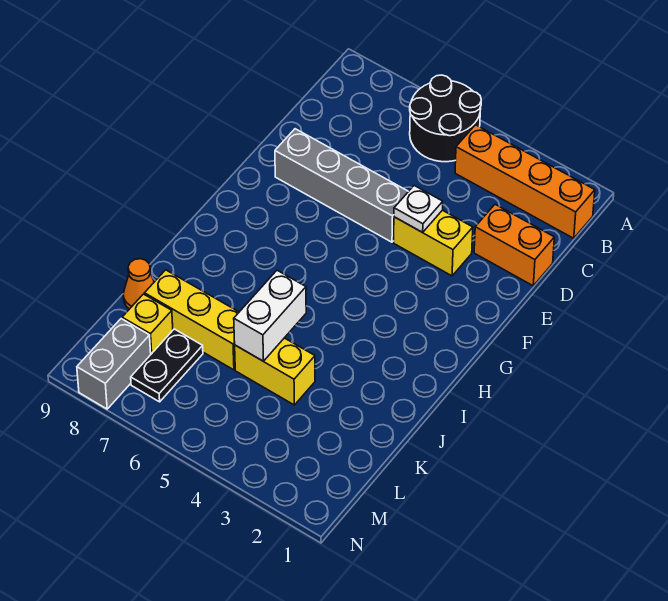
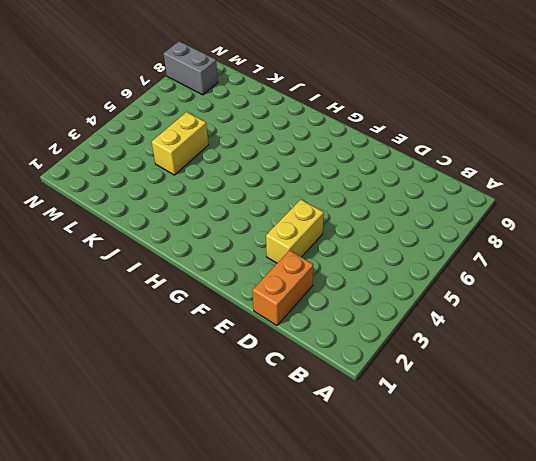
none -> black round brick A5:B6 level 1
none -> orange brick B1:B4 level 1
none -> grey brick E5:E8 level 1

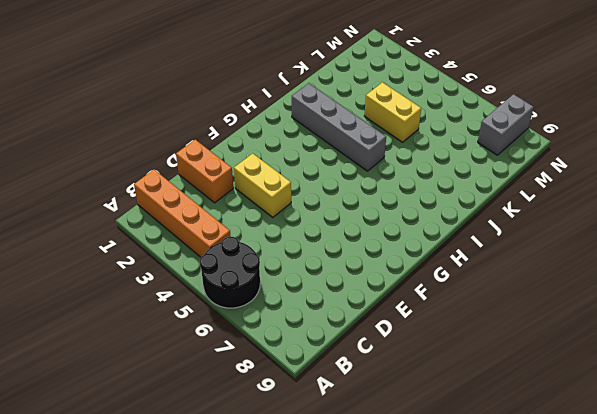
grey brick I2:I5 level 1 -> grey brick E5:E8 level 1
none -> yellow brick K6:K8 level 1
none -> orange cone K9 level 1
none -> black plate L7:M7 level 1

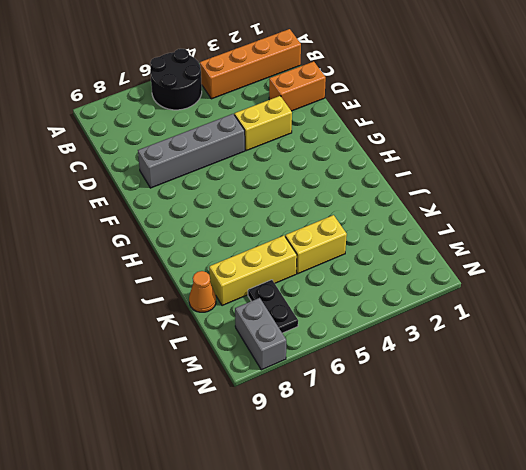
none -> yellow brick L8 level 1
none -> white plate E4 level 2
none -> white brick J5:K5 level 2

